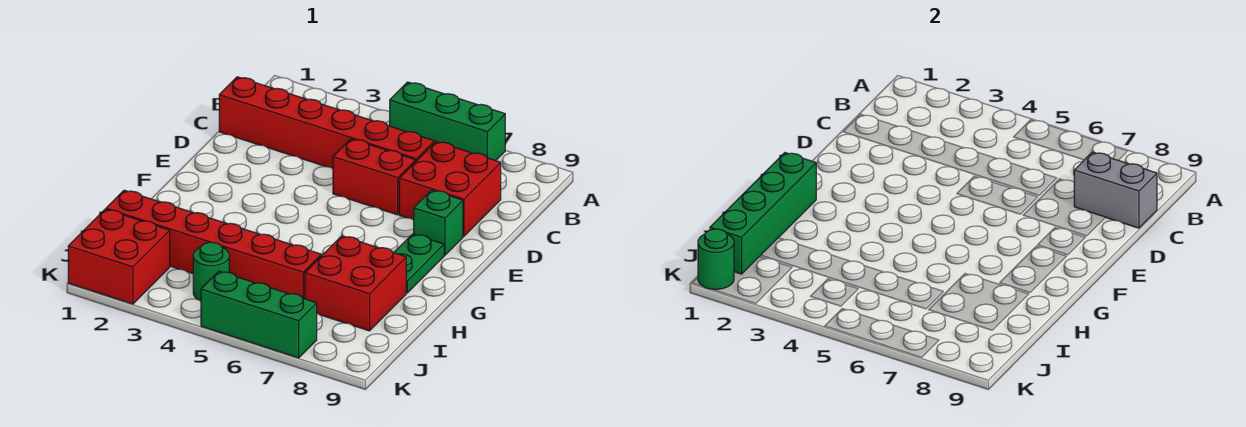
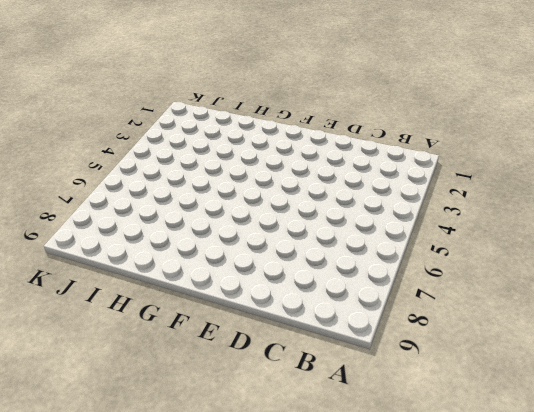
none -> green brick A5:A7 level 1
none -> red brick C1:C6 level 1
none -> red brick C7:D8 level 1

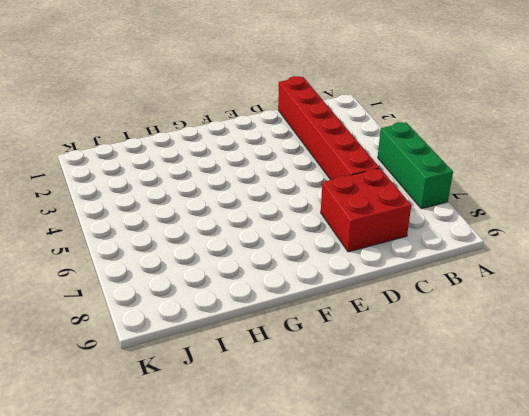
none -> red brick D5:D6 level 1
none -> green brick E8 level 1
none -> green plate F8:G8 level 1

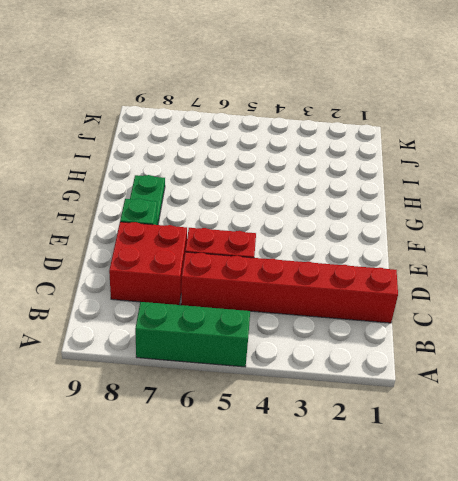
none -> red brick H7:I8 level 1
none -> red brick I1:I6 level 1
none -> red brick J1:K2 level 1

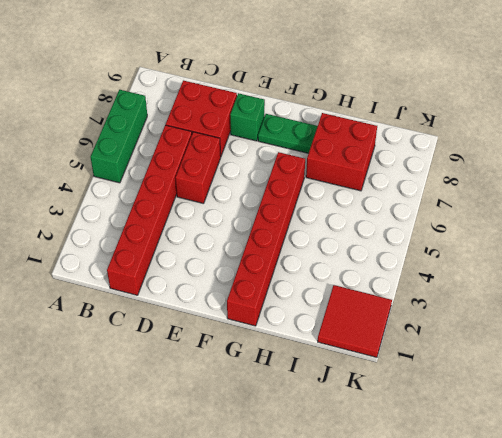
red brick G1:G6 level 1 -> red brick I1:I6 level 1
red tile J1:K2 level 1 -> red brick J1:K2 level 1
none -> green round brick J4 level 1
none -> green brick K5:K7 level 1
none -> grey brick C8:C9 level 2

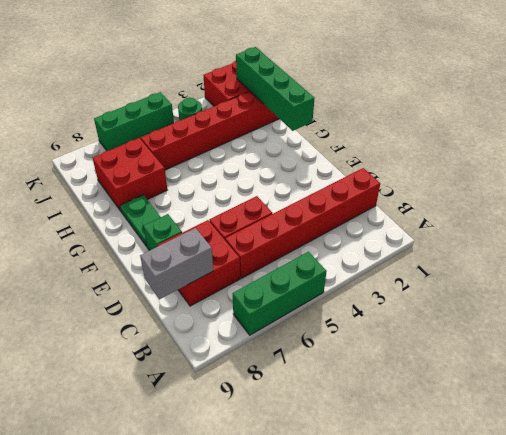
none -> green round brick K1 level 2

